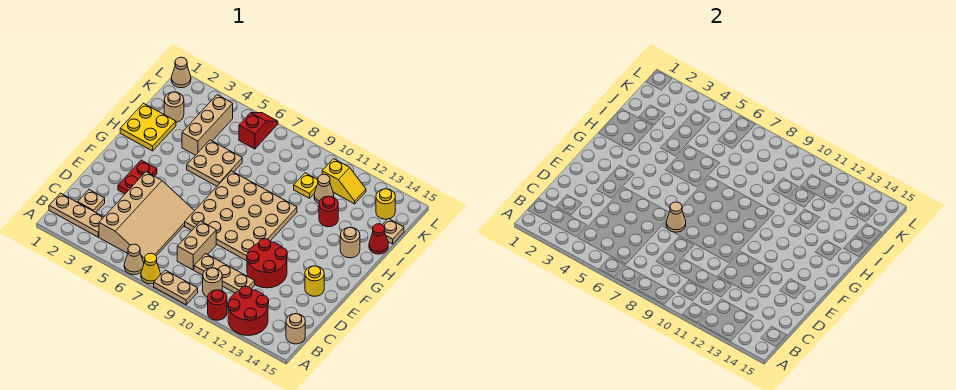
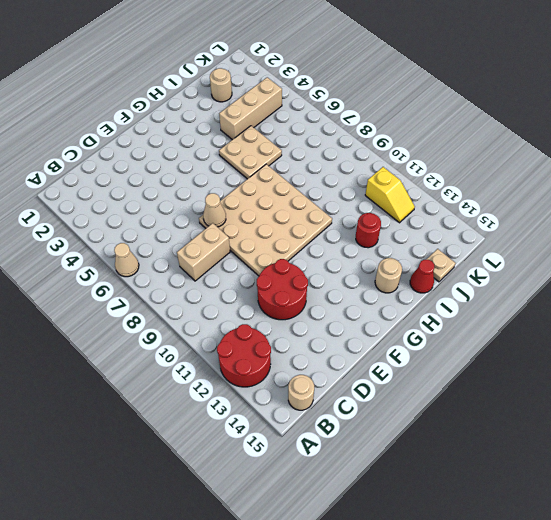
none -> yellow cone A7 level 1
none -> tan plate A8:A9 level 1
none -> red round brick A11 level 1
none -> tan plate B1:B3 level 1

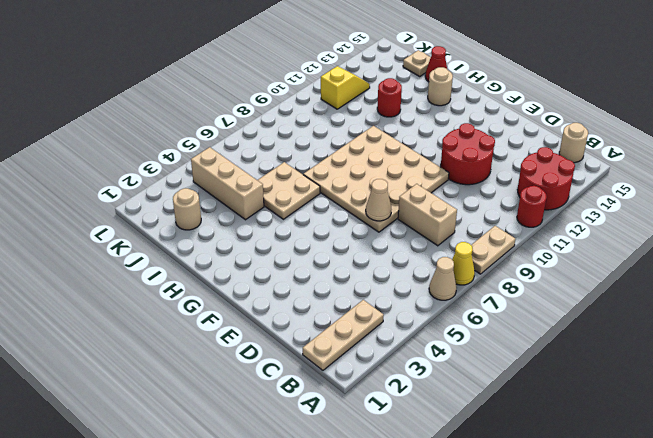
none -> tan slope B4:E6 level 1 top 4
none -> tan round brick B10 level 1
none -> tan plate C2 level 1
none -> tan plate C9:C11 level 1

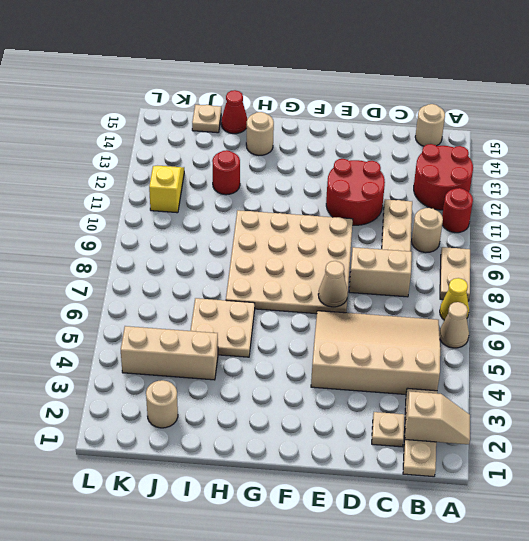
tan slope A2:B2 level 2 top B -> none
none -> red plate E3:F3 level 1
none -> yellow round brick E14 level 1
none -> yellow plate H1:I2 level 1
none -> yellow plate J10 level 1

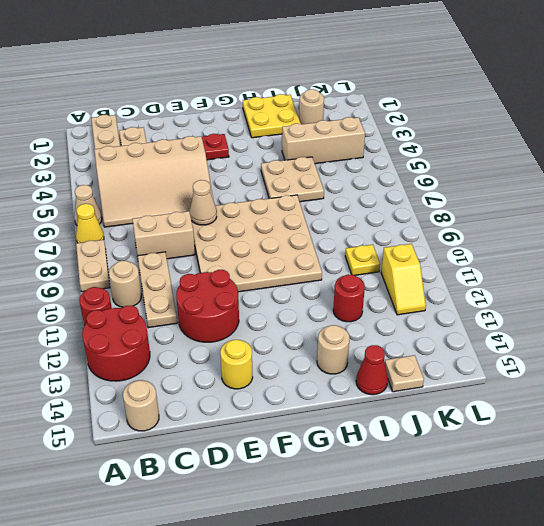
none -> tan cone J11 level 1
none -> red slope K6:L6 level 1 top K
none -> yellow round brick K14 level 1
none -> tan cone L1 level 1

